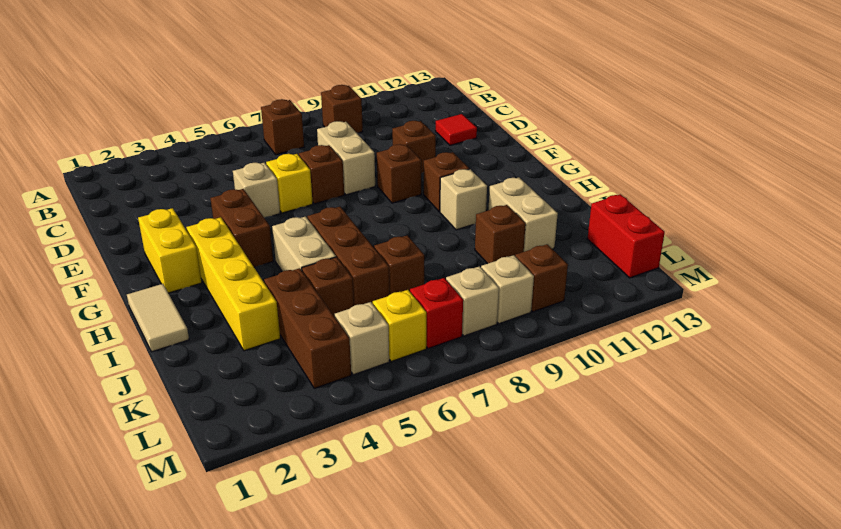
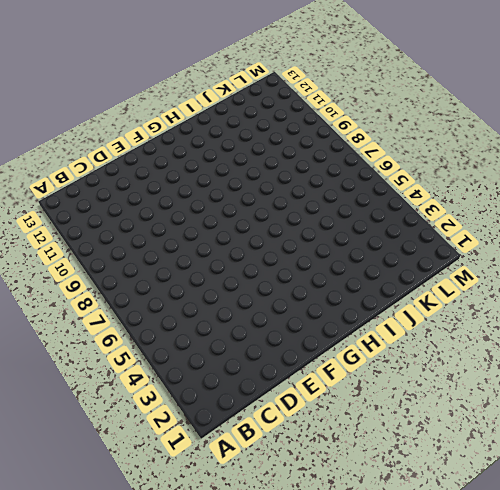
none -> brown brick B7 level 1
none -> brown brick B9 level 1
none -> tan brick D8:E8 level 1

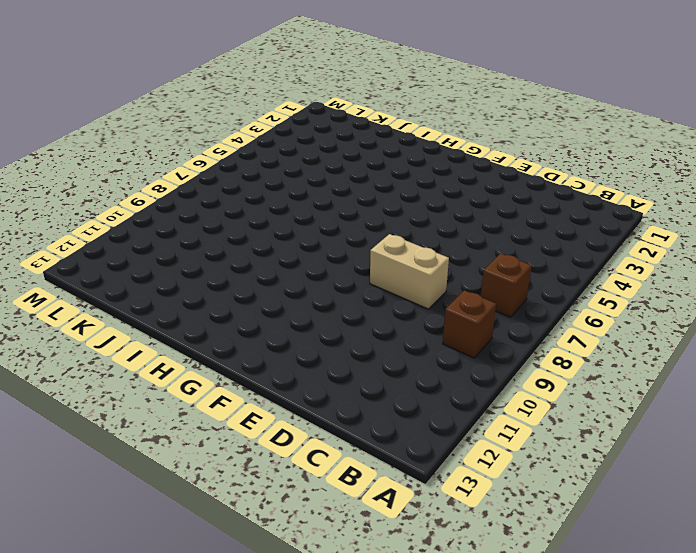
none -> red tile D12 level 1
none -> tan brick E5 level 1
none -> yellow brick E6 level 1

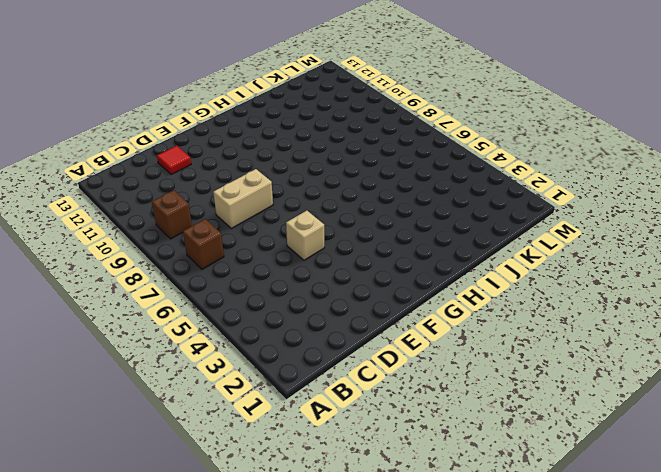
none -> yellow brick E6 level 1
none -> brown brick E7 level 1
none -> brown brick E10 level 1

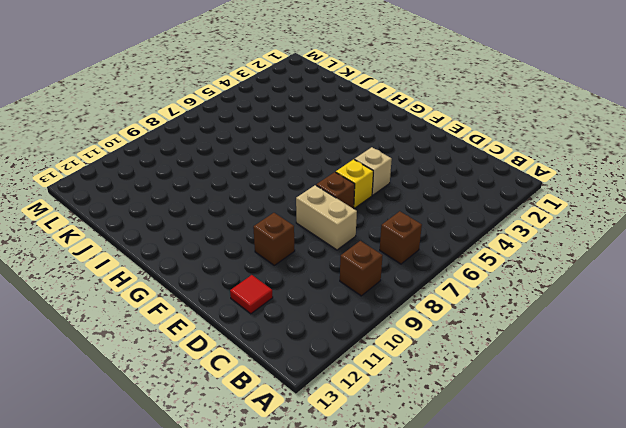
none -> yellow brick F2:G2 level 1
none -> brown brick F4:G4 level 1
none -> brown brick F9 level 1

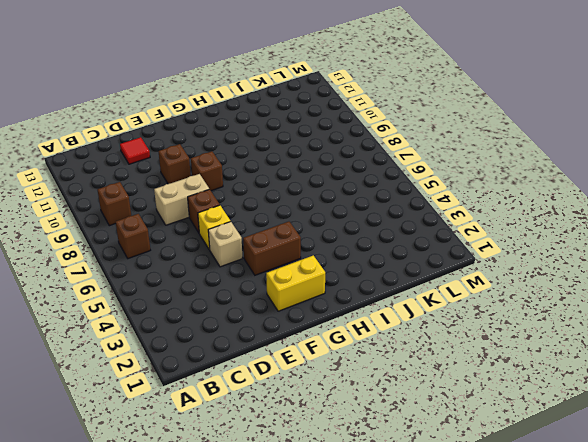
none -> yellow brick G3:J3 level 1
none -> brown brick G10 level 1
none -> tan tile H1:I1 level 1

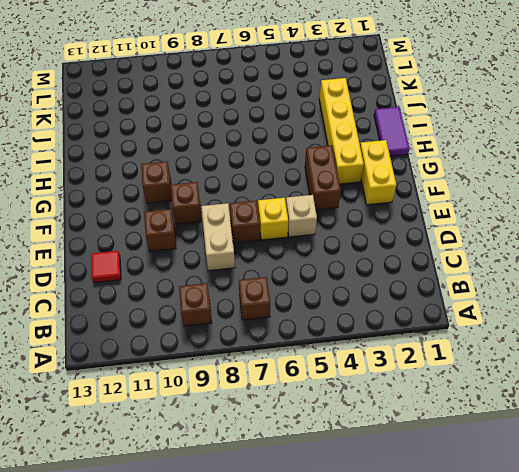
purple tile H1:I1 level 1 -> tan tile H1:I1 level 1
none -> tan brick H5:I5 level 1
none -> brown brick H6:J6 level 1
none -> tan brick H10 level 1

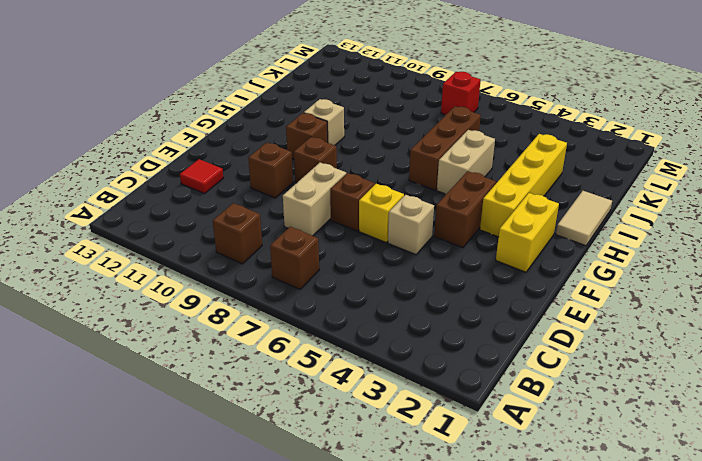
none -> tan brick I11:J11 level 1
none -> brown brick J4:L4 level 1
none -> brown brick J5 level 1

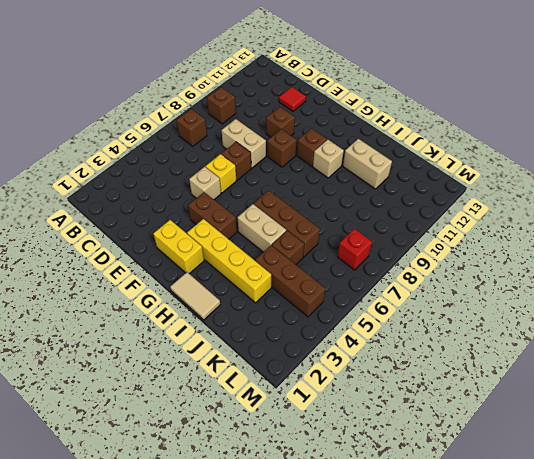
none -> brown brick J7 level 1
none -> brown brick J10 level 1
none -> red brick K13:L13 level 1

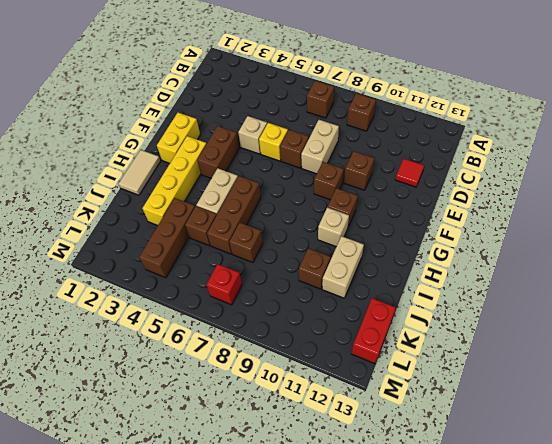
none -> tan brick L5 level 1
none -> yellow brick L6 level 1
none -> tan brick L8 level 1

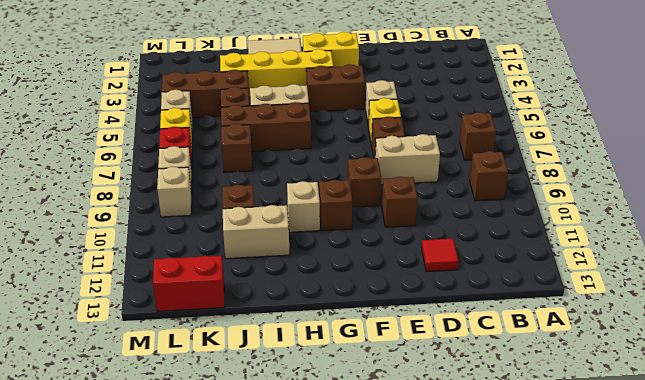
none -> brown brick L10 level 1

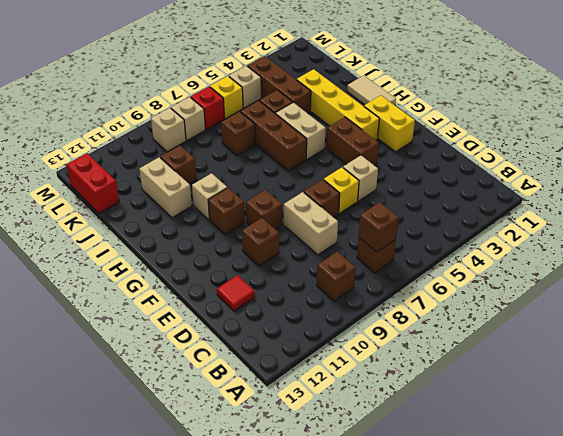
brown brick B7 level 2 -> brown brick L10 level 1

